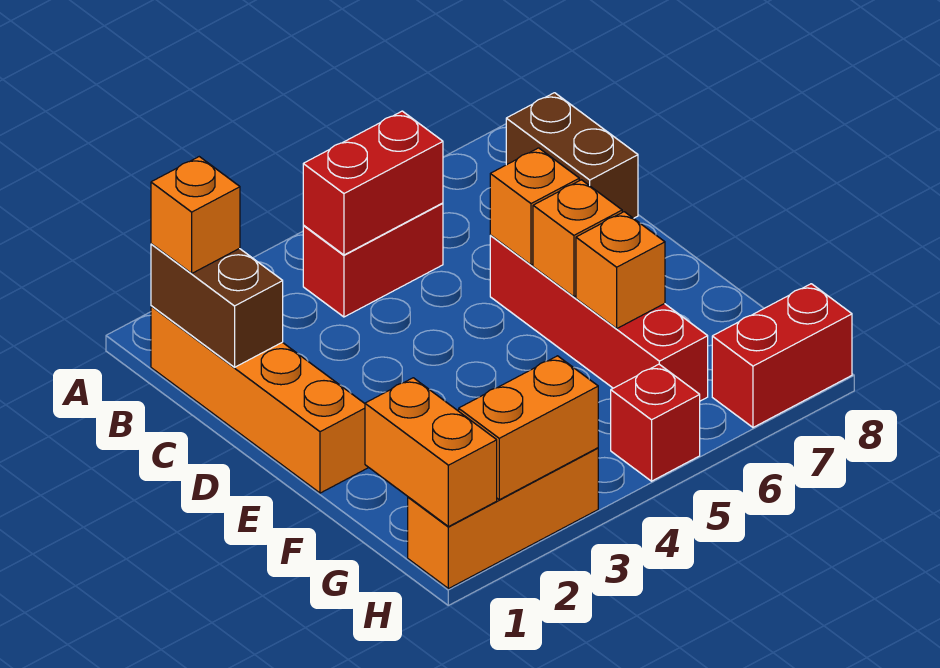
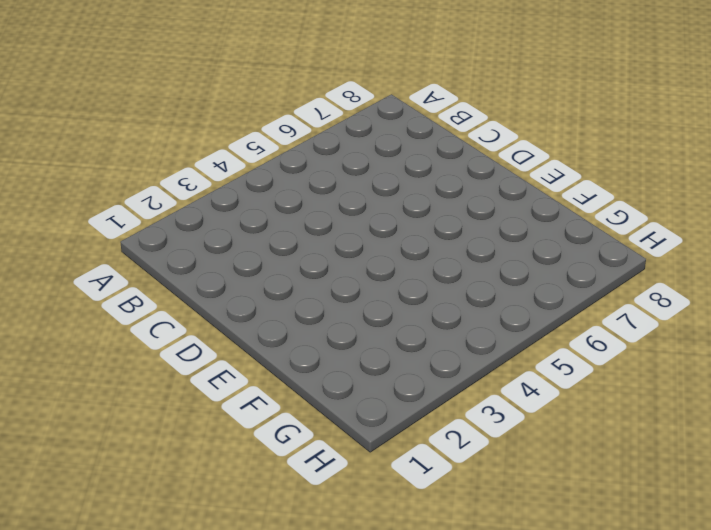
none -> orange brick B1:E1 level 1
none -> red brick B4:B5 level 1
none -> brown brick B8:C8 level 1

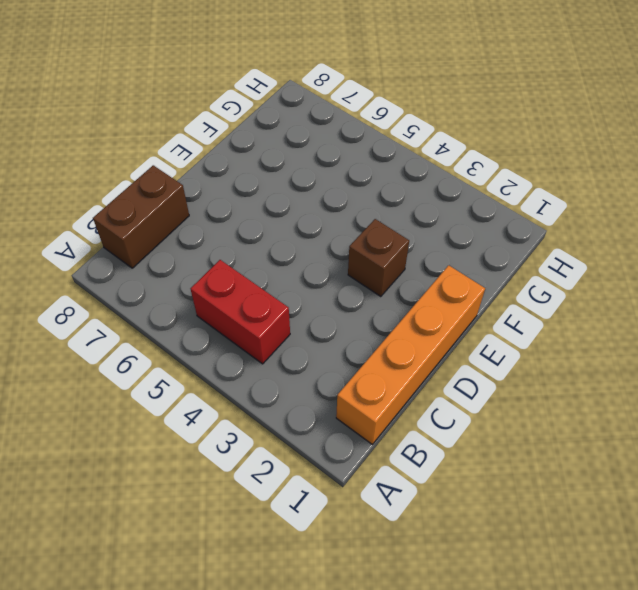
brown brick E3 level 1 -> none
none -> red brick D6:G6 level 1
none -> orange brick H1:H3 level 1
none -> red brick H5 level 1

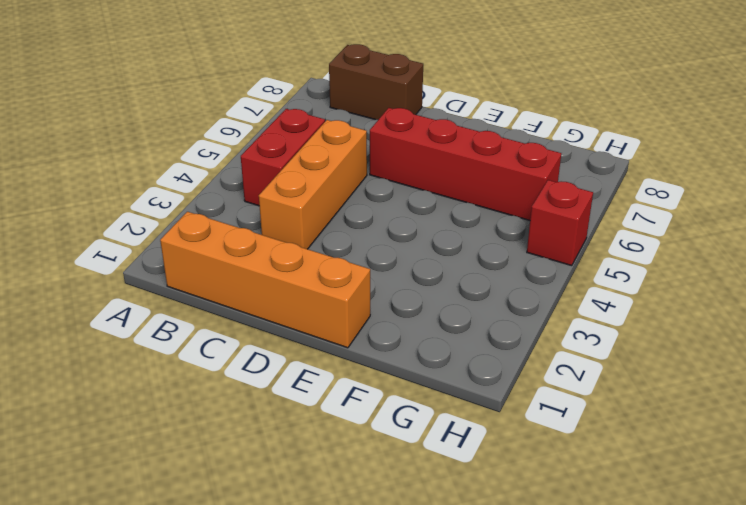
orange brick C3:C5 level 1 -> orange brick H1:H3 level 1
none -> red brick H7:H8 level 1
none -> brown brick B1:C1 level 2
none -> red brick B4:B5 level 2

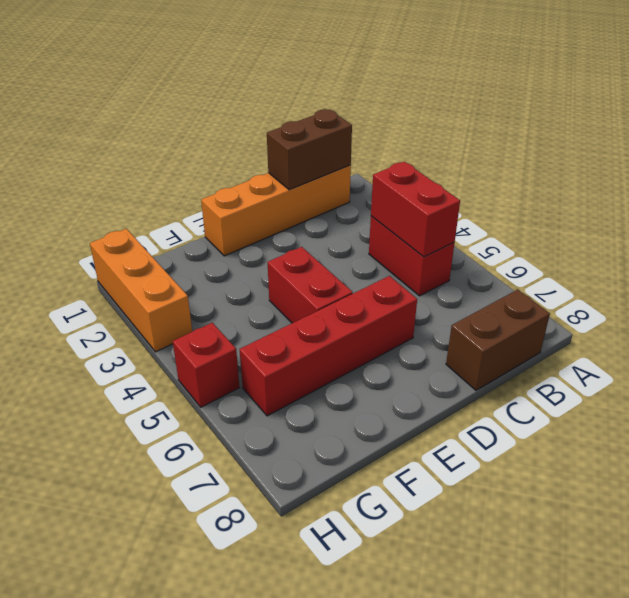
red brick E4:E5 level 1 -> red brick H7:H8 level 1
none -> orange brick D6 level 2
none -> orange brick E6 level 2
none -> orange brick F6 level 2

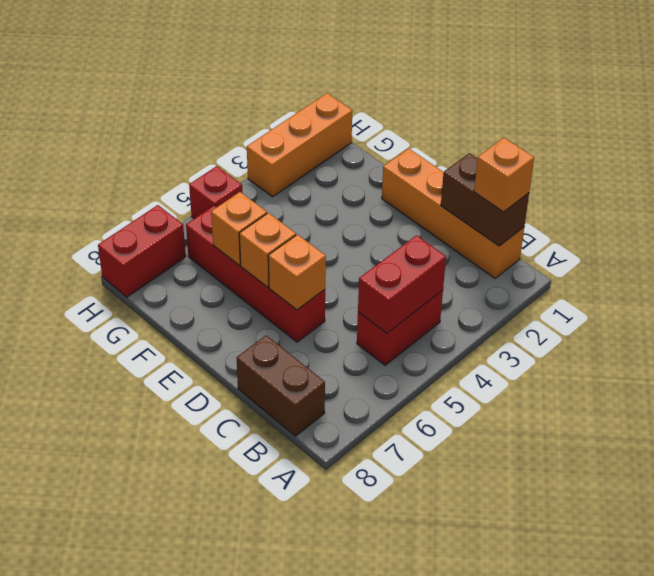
none -> orange brick G1:H1 level 2
none -> orange brick H2:H3 level 2

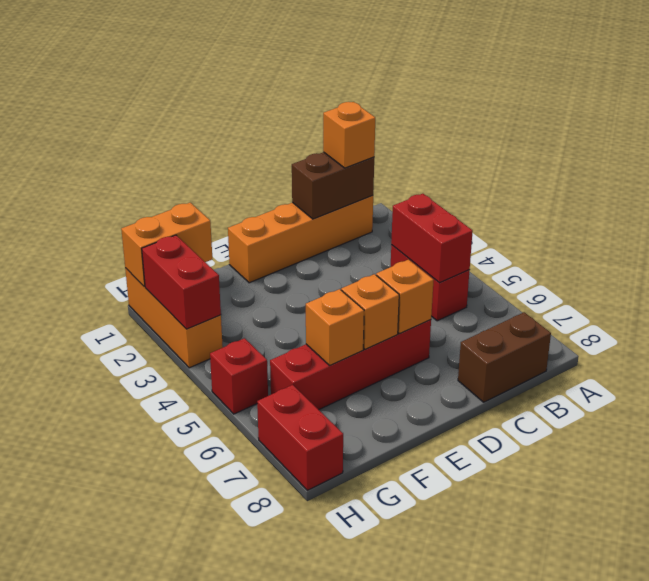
red brick H2:H3 level 2 -> orange brick H2:H3 level 2

